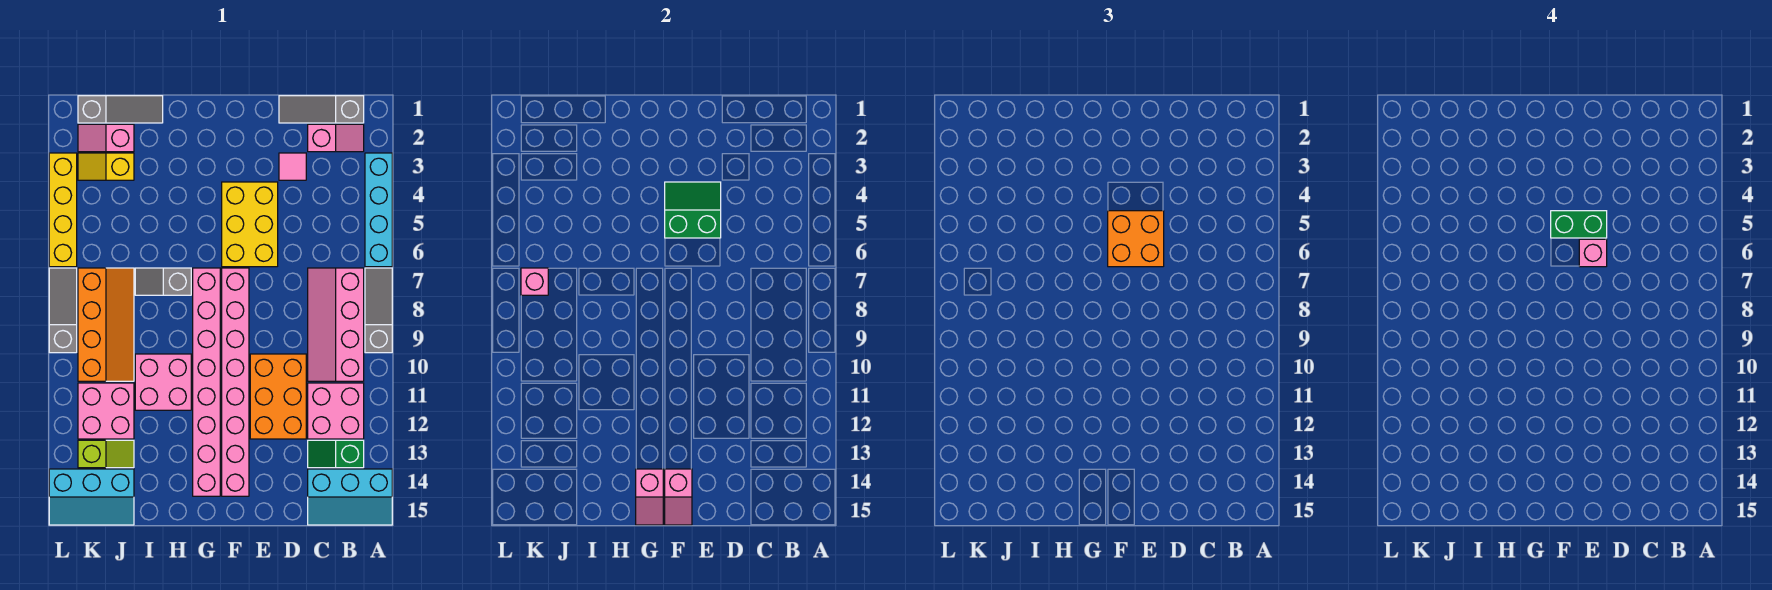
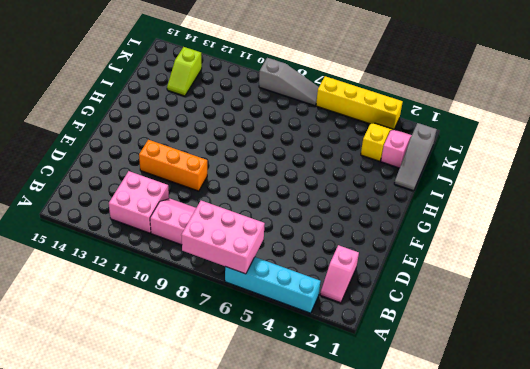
pink brick A6:B8 level 2 -> none
orange brick E10:E12 level 1 -> orange brick D10:E12 level 1
none -> grey slope A7:A9 level 1 top 9
none -> cyan slope A14:C15 level 1 top 14
none -> grey slope B1:D1 level 1 top B
none -> green slope B13:C13 level 1 top B

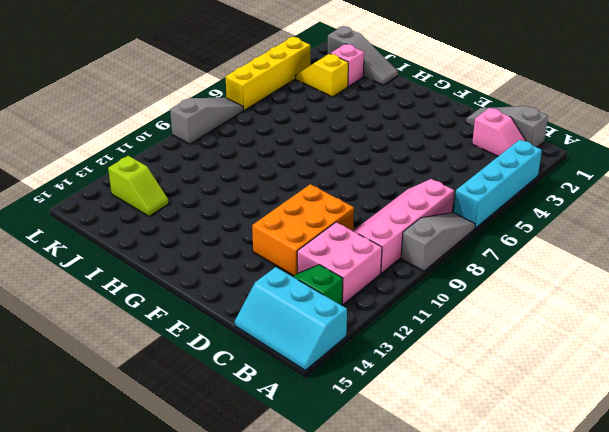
none -> pink tile D3 level 1
none -> yellow brick E4:F6 level 1
none -> pink brick F7:F14 level 1
none -> pink brick G7:G14 level 1

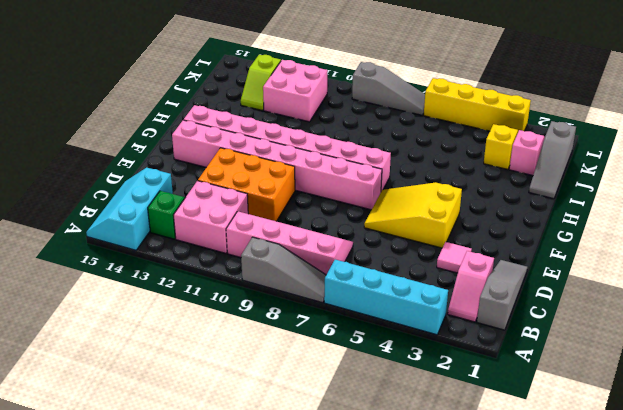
yellow slope E4:F6 level 1 top 4 -> yellow brick E4:F6 level 1
none -> grey slope H7:I7 level 1 top H
none -> pink brick H10:I11 level 1
none -> orange slope J7:K10 level 1 top K
none -> cyan slope J14:L15 level 1 top 14

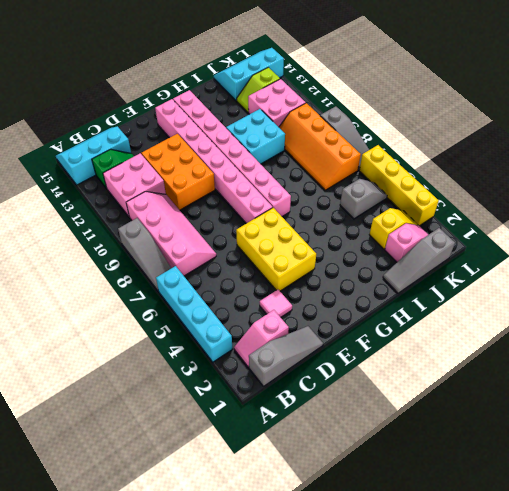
cyan brick H10:I11 level 1 -> pink brick H10:I11 level 1
grey slope J5:K5 level 1 top J -> grey slope H7:I7 level 1 top H
none -> green slope E4:F5 level 2 top 5
none -> pink slope F14:F15 level 2 top 14
none -> pink slope G14:G15 level 2 top 14
none -> pink brick K7 level 2

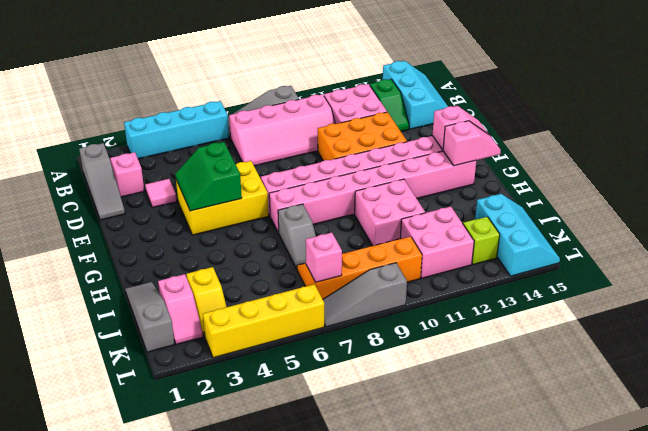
none -> orange brick E5:F6 level 3
none -> green brick E5:F5 level 4
none -> pink brick E6 level 4

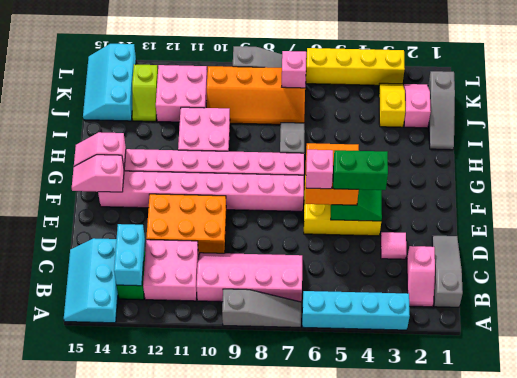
cyan brick B13:C13 level 2 -> none
green brick E4:E5 level 4 -> green brick E5:F5 level 4

